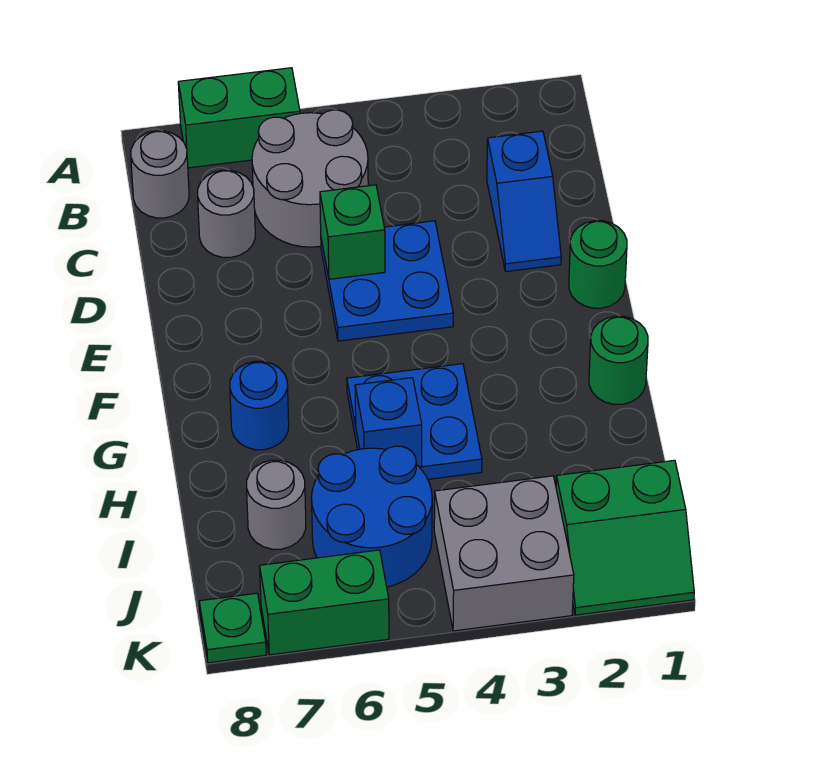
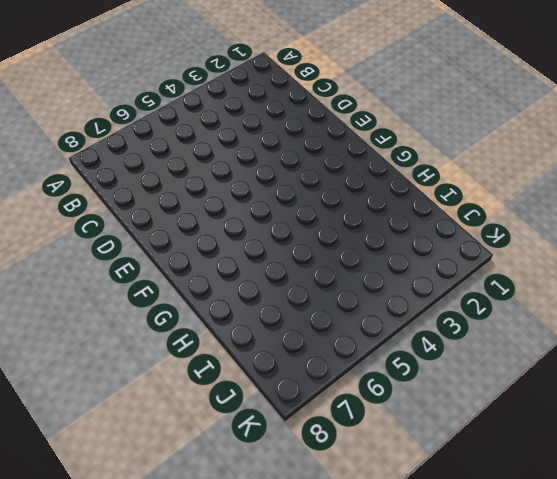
none -> green brick A6:A7 level 1
none -> grey round brick B5:C6 level 1
none -> grey round brick B8 level 1

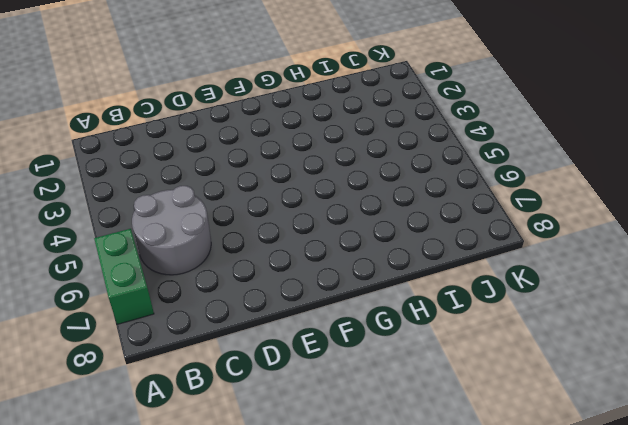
none -> grey round brick B8 level 1
none -> blue slope C2:D2 level 1 top C
none -> grey round brick C7 level 1

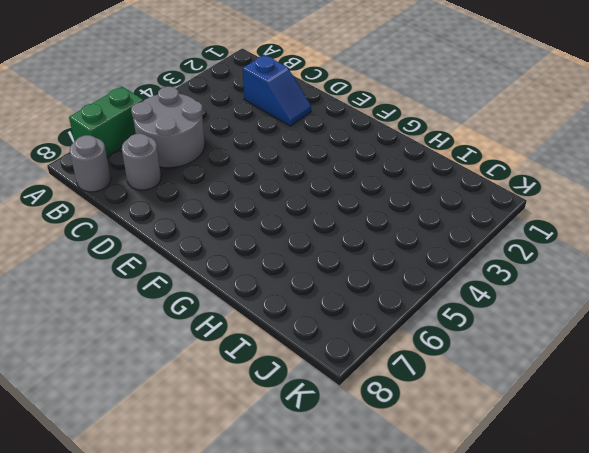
none -> blue plate D4:E5 level 1
none -> green round brick E1 level 1
none -> green round brick G1 level 1

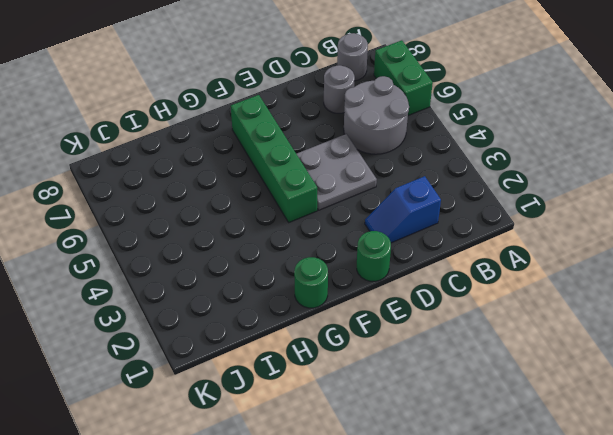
grey plate D4:E5 level 1 -> blue plate D4:E5 level 1
green brick F4:F7 level 1 -> none
none -> blue plate G4:H5 level 1
none -> blue round brick G7 level 1
none -> blue round brick I5:J6 level 1

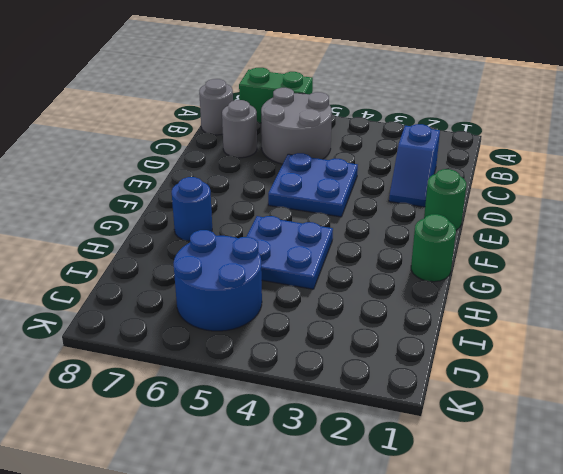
none -> grey round brick I7 level 1
none -> green slope J1:K2 level 1 top J
none -> grey brick J3:K4 level 1

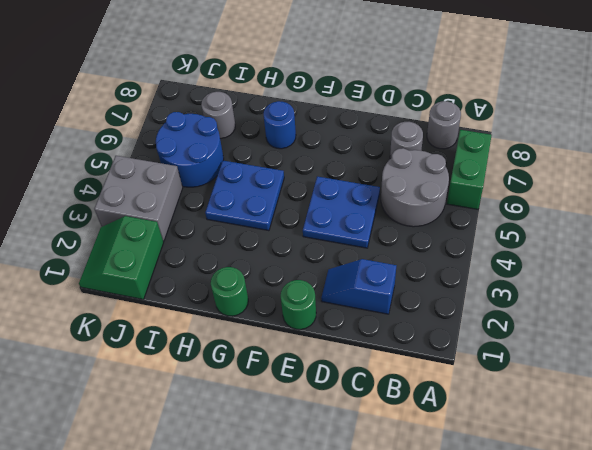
none -> green brick K6:K7 level 1
none -> green plate K8 level 1
none -> green brick D5 level 2

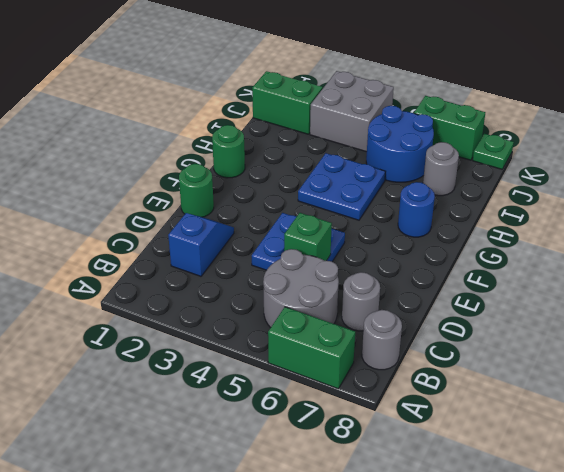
none -> blue brick H5 level 2

